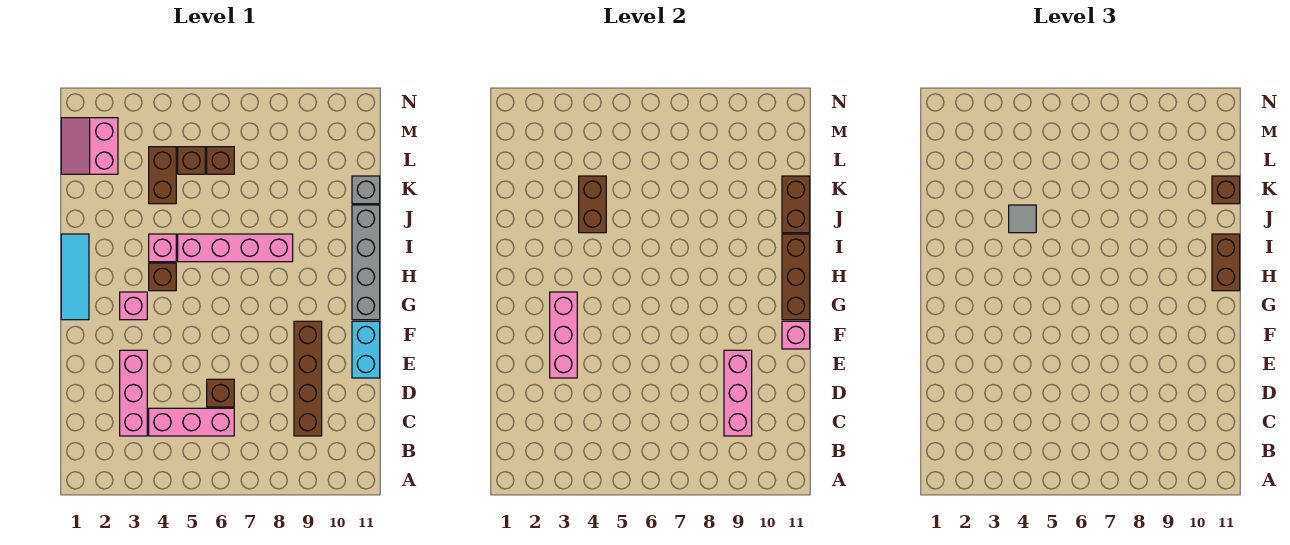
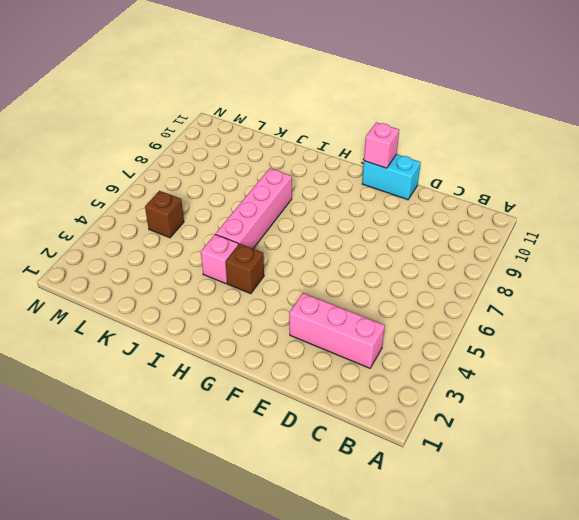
none -> pink brick C4:C6 level 1
none -> brown brick C9:F9 level 1
none -> brown brick D6 level 1

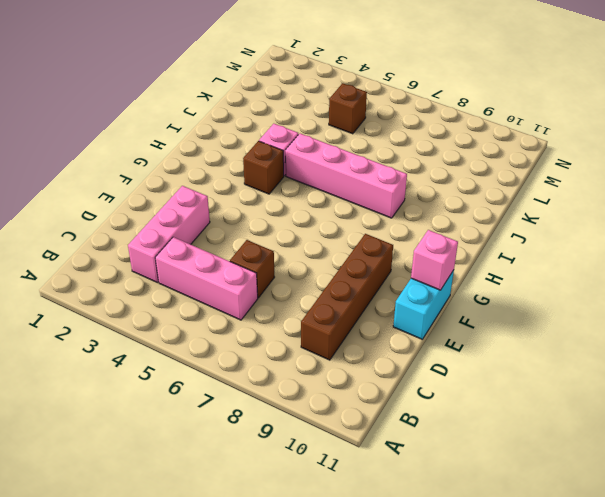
none -> cyan tile G1:I1 level 1
none -> pink brick G3 level 1
none -> grey brick G11:J11 level 1

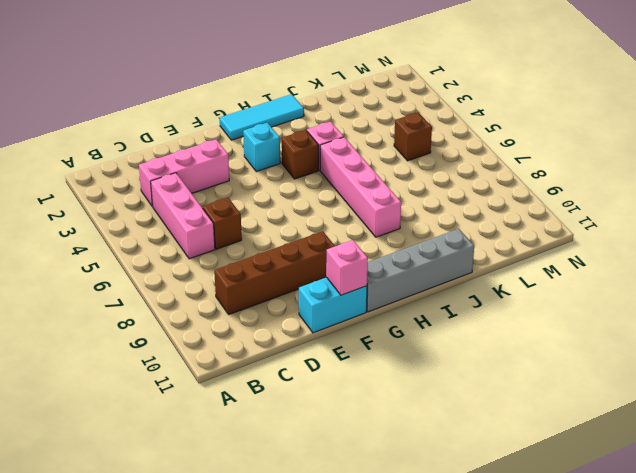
cyan brick G3 level 1 -> pink brick G3 level 1
none -> brown brick K4:L4 level 1
none -> grey brick K11 level 1
none -> pink slope L1:M2 level 1 top 2

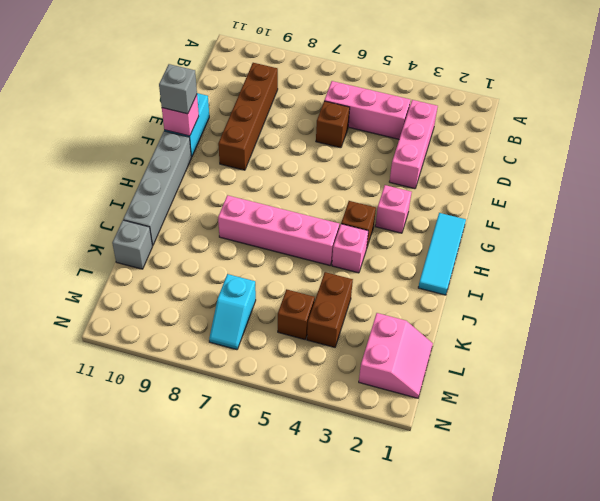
grey brick F11 level 3 -> none
cyan slope L7:M7 level 1 top L -> none
none -> brown brick L6 level 1
none -> pink brick C9:E9 level 2
none -> pink brick E3:G3 level 2

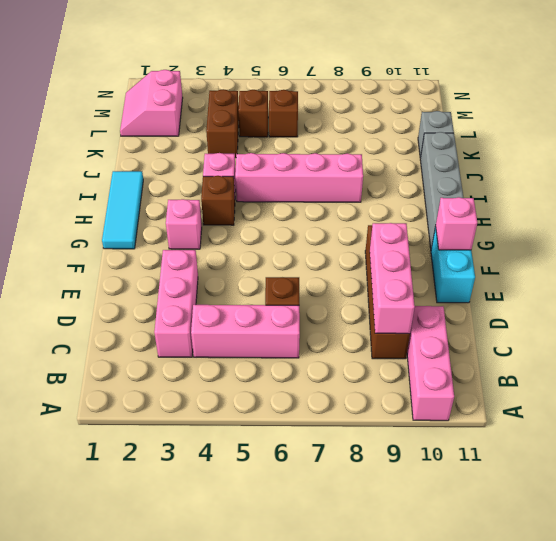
pink brick A10:C10 level 1 -> pink brick E3:G3 level 2
none -> brown brick G11:I11 level 2
none -> brown brick J4:K4 level 2
none -> brown brick J11:K11 level 2

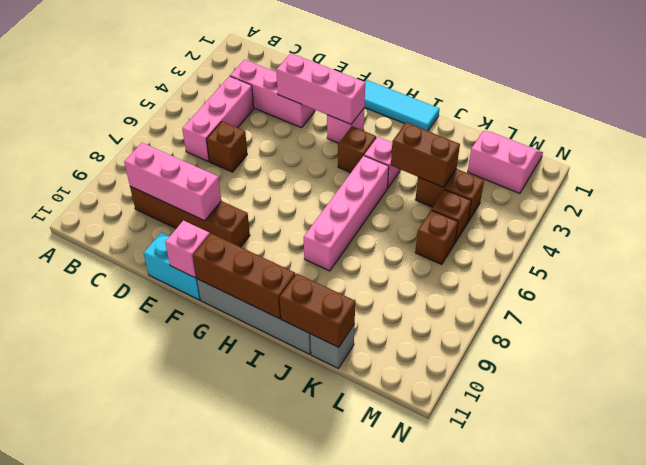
none -> brown brick H11:I11 level 3
none -> grey tile J4 level 3
none -> brown brick K11 level 3

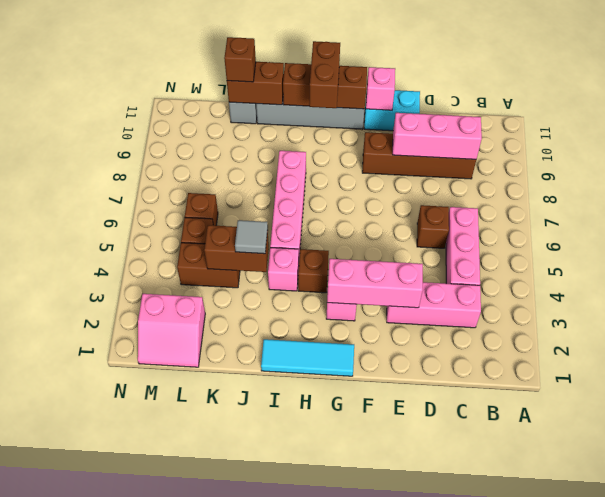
brown brick H10:H11 level 3 -> brown brick H11:I11 level 3

